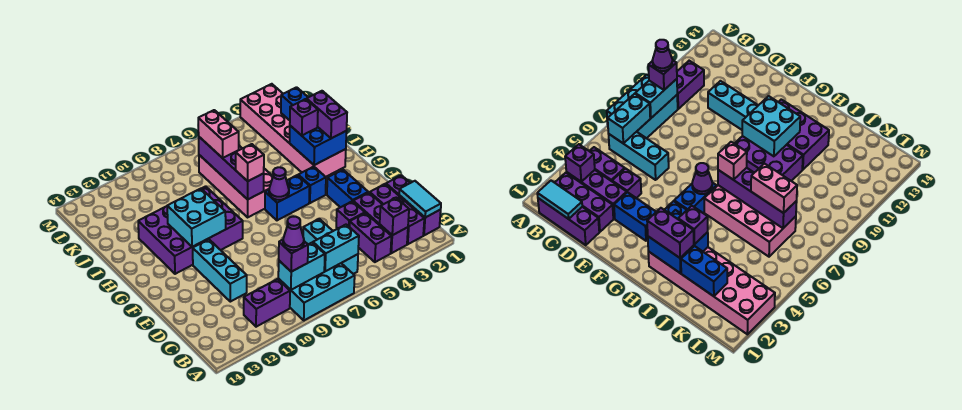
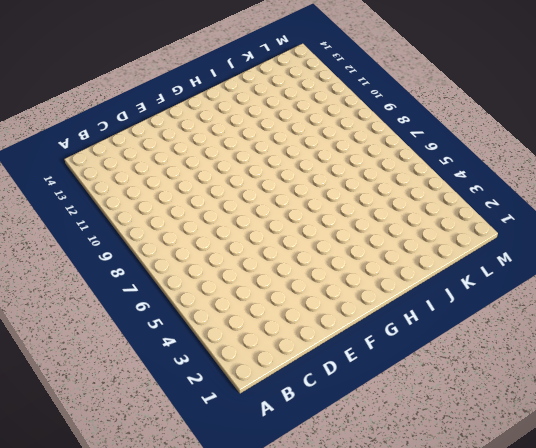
none -> cyan brick A7:B9 level 1
none -> purple brick B1:D1 level 1
none -> purple brick B2:D2 level 1
none -> purple brick B3:D3 level 1

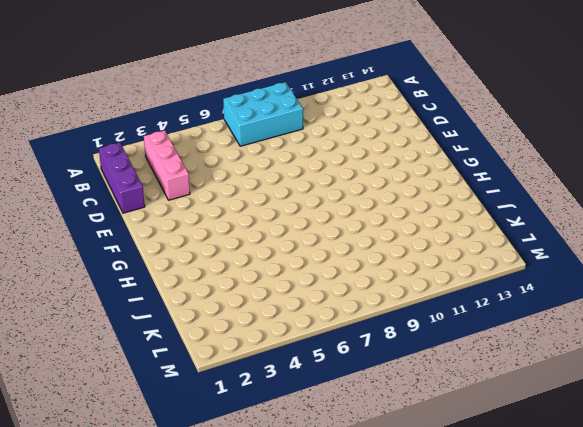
pink brick B3:D3 level 1 -> purple brick B3:D3 level 1
none -> purple brick B2:D2 level 1
none -> purple brick B4:C4 level 1
none -> cyan brick B6:D6 level 1
none -> purple brick B10:B11 level 1

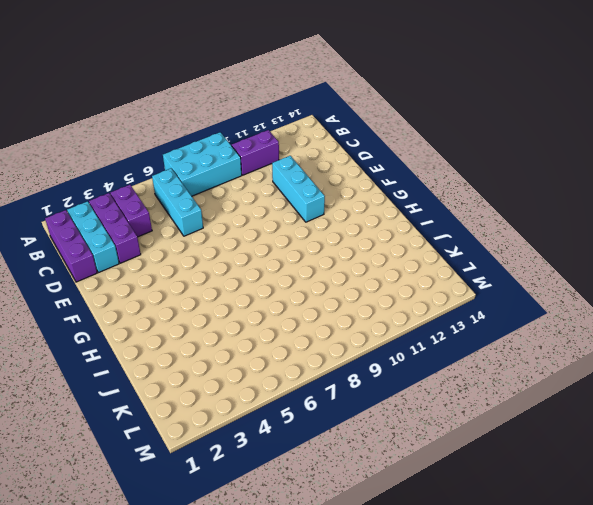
cyan brick B2:D2 level 1 -> purple brick B2:D2 level 1
none -> purple brick D4 level 1
none -> blue brick E3:F3 level 1
none -> blue brick G4 level 1
none -> blue brick G5:G6 level 1

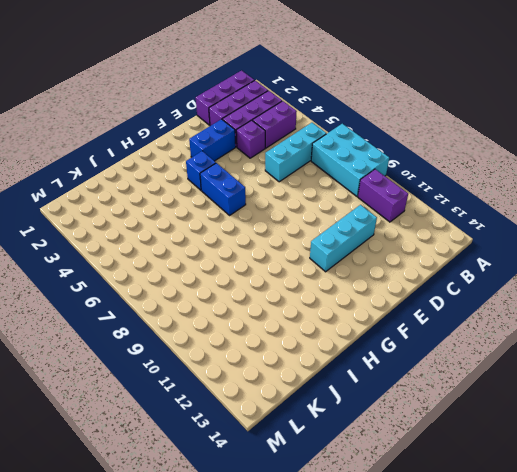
none -> purple brick G9:I10 level 1
none -> purple brick G11:I12 level 1
none -> pink brick H2:M3 level 1
none -> pink brick H6:K7 level 1

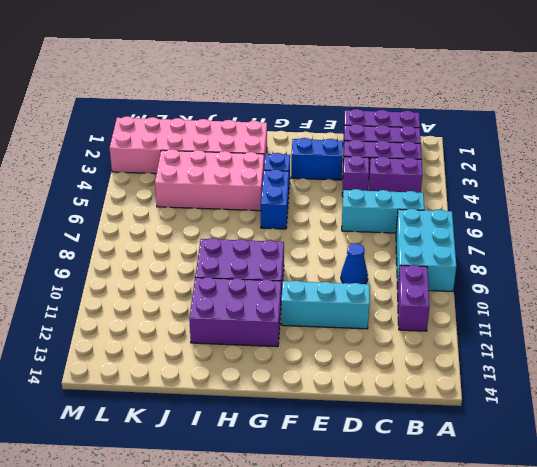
blue cone D9 level 1 -> none
pink brick H4:K5 level 1 -> pink brick H6:K7 level 1
none -> cyan tile B1:C1 level 2
none -> purple brick B3 level 2
none -> cyan brick B6:B7 level 2
none -> cyan brick B8:B9 level 2

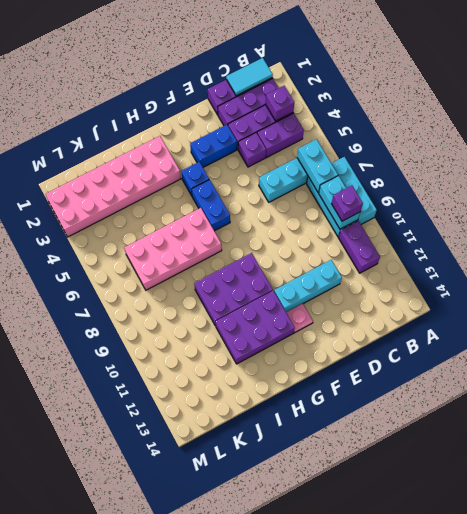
pink plate F12 level 1 -> none
none -> purple cone G6 level 2
none -> cyan brick G10:H11 level 2
none -> blue brick H2:I3 level 2
none -> purple brick H7:K7 level 2

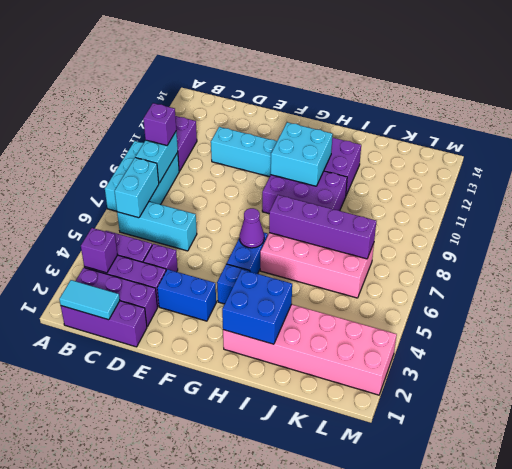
none -> blue brick J2:K2 level 2
none -> purple brick H2:I2 level 3
none -> pink brick H7 level 3
none -> purple brick I3 level 3

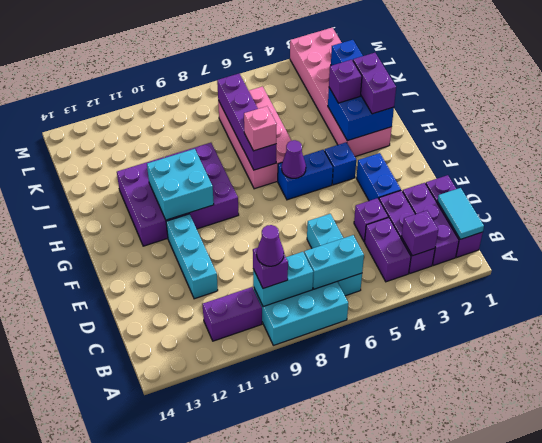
none -> pink brick J7:K7 level 3

